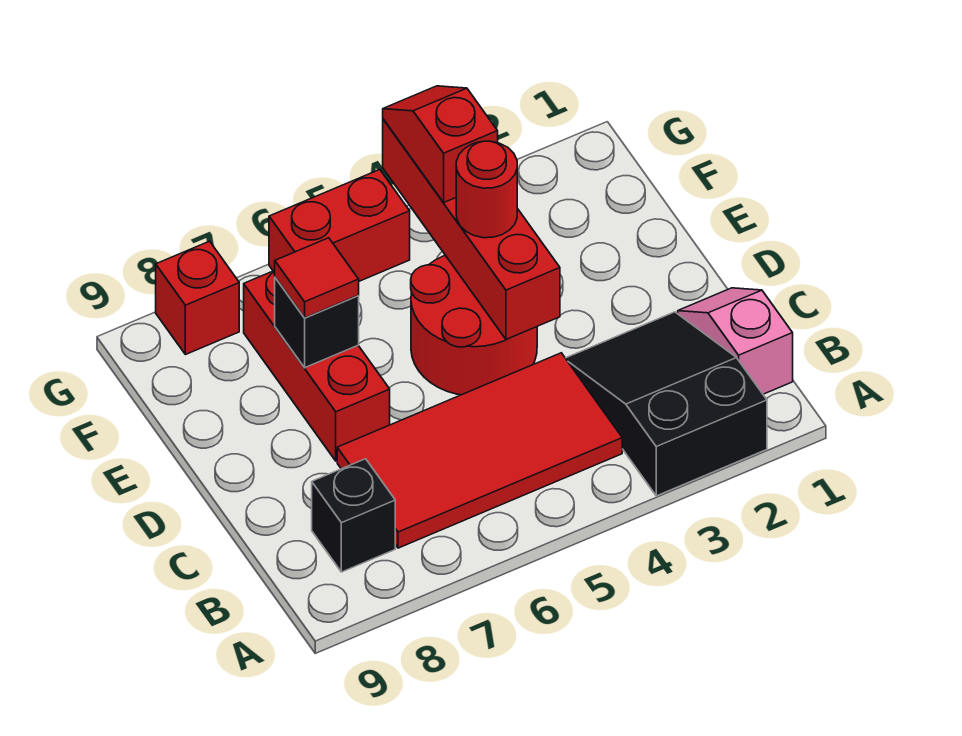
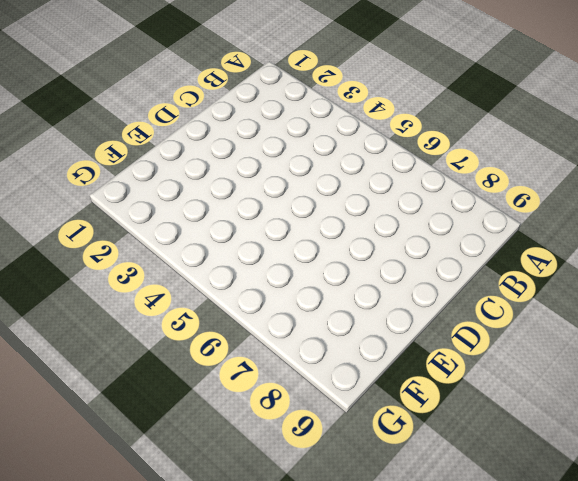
none -> black slope A2:C3 level 1 top A
none -> pink slope B1:C1 level 1 top B
none -> red tile B4:C7 level 1

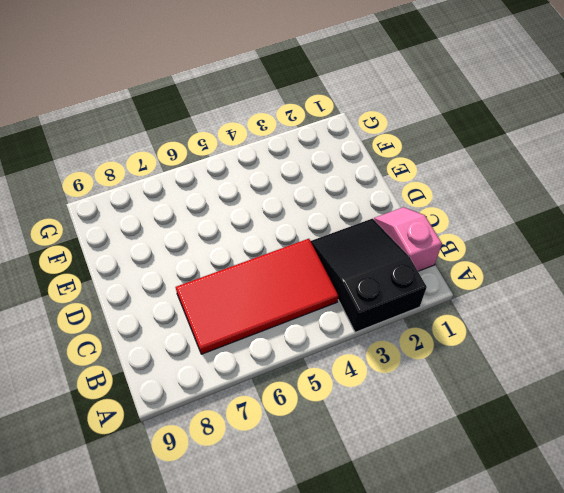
none -> black brick B8 level 1
none -> red round brick D4:E5 level 1
none -> red brick D7:F7 level 1

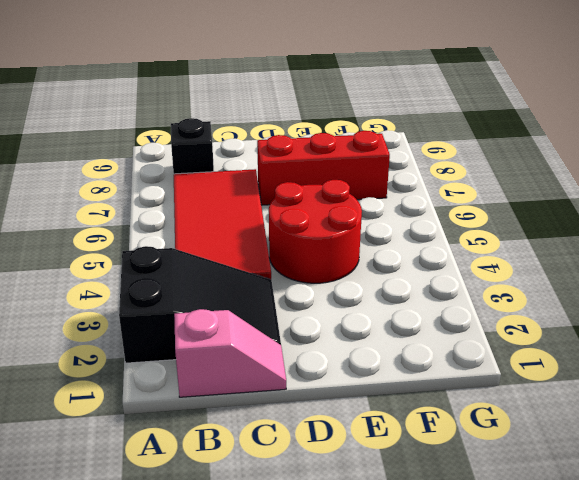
none -> red brick G5:G6 level 1
none -> red brick G8 level 1
none -> red brick D4:G4 level 2

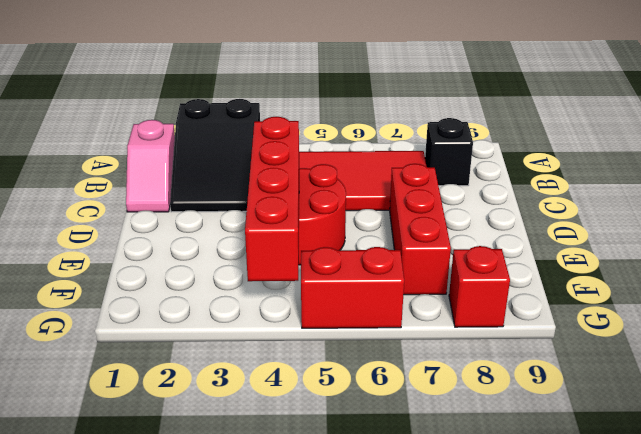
none -> black brick E7 level 2
none -> red round brick E4 level 3
none -> red tile E7 level 3

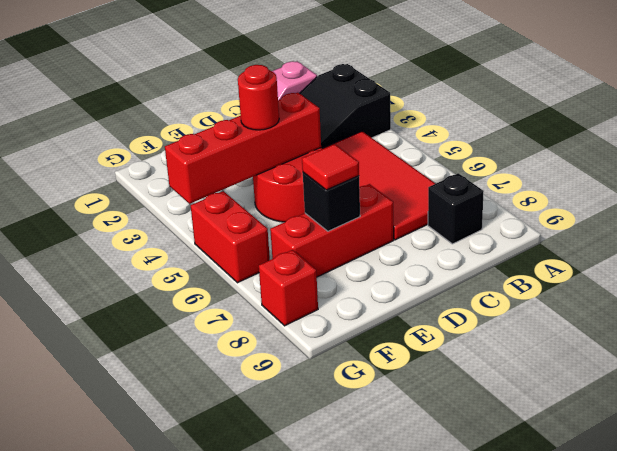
none -> red slope F4:G4 level 3 top F

